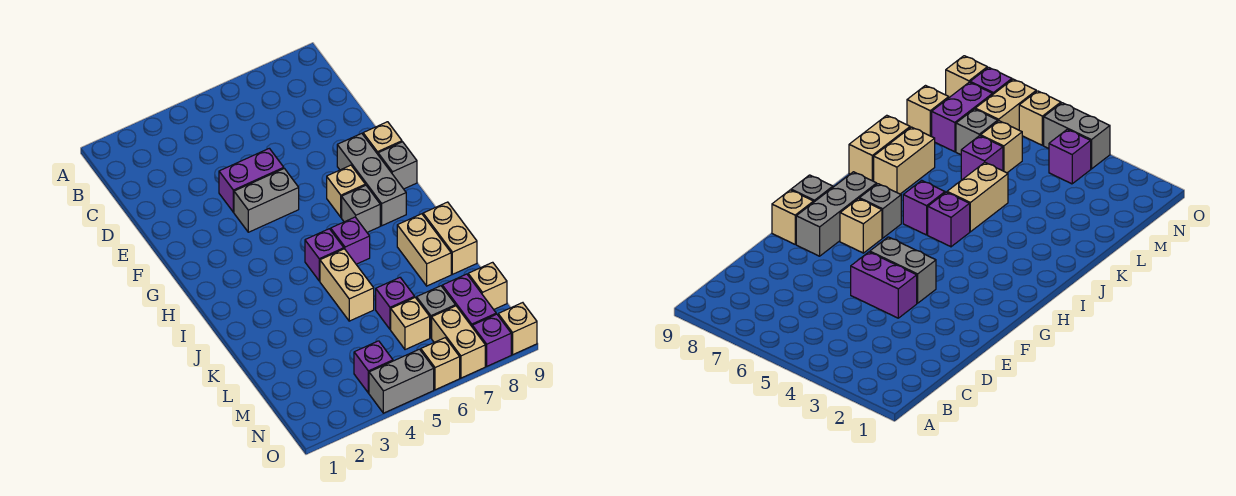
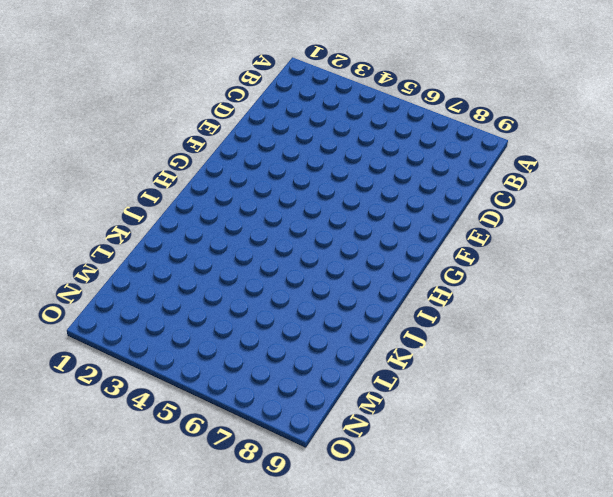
none -> purple brick E4:E5 level 1
none -> grey brick F4:F5 level 1
none -> grey brick F8:H8 level 1

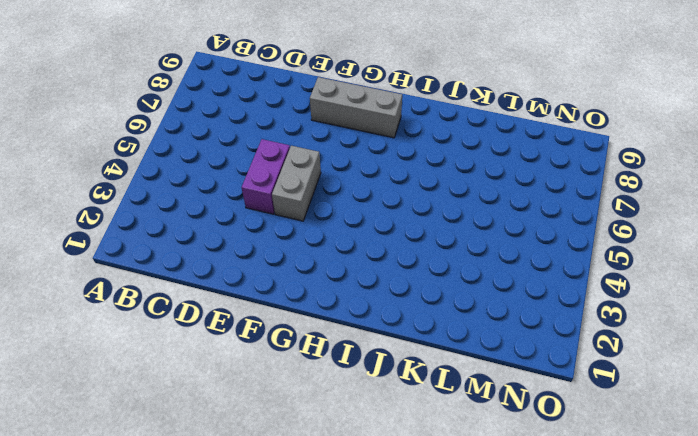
none -> tan brick F9 level 1
none -> tan brick G7 level 1
none -> grey brick G9 level 1

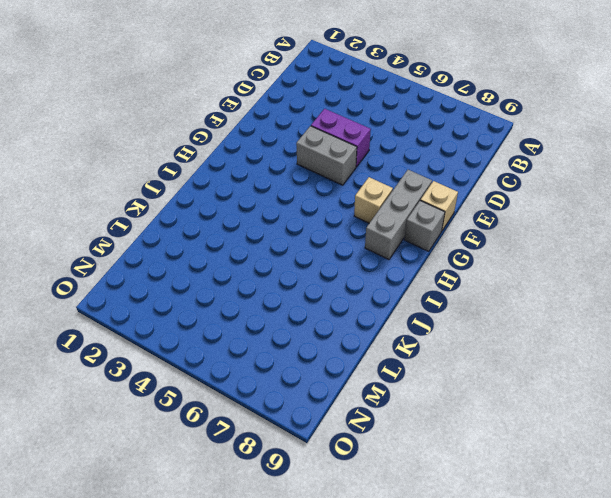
none -> grey brick H7 level 1
none -> purple brick I5 level 1
none -> purple brick I6 level 1

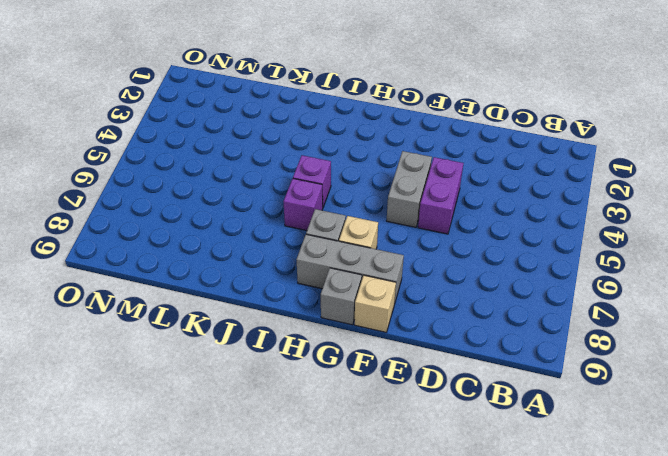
none -> tan brick J5:K5 level 1
none -> tan brick J8:K8 level 1
none -> tan brick J9:K9 level 1

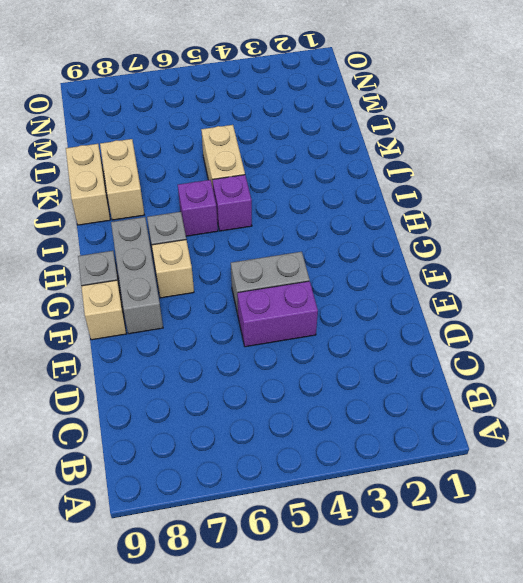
none -> purple brick L6 level 1
none -> tan brick M6 level 1
none -> grey brick M7 level 1

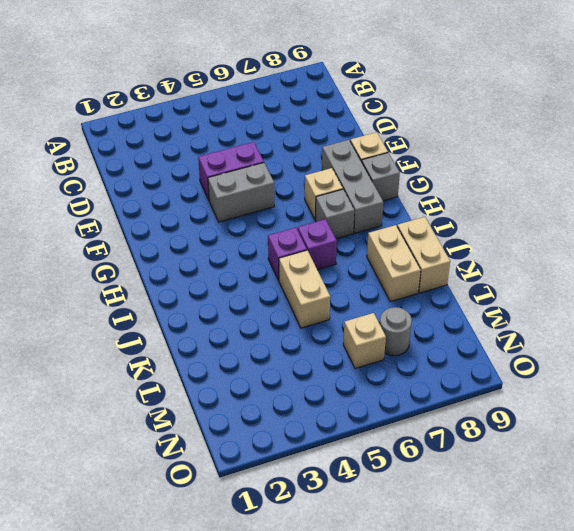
grey round brick M7 level 1 -> grey brick M7 level 1
none -> purple brick L6 level 1
none -> purple brick M8:N8 level 1
none -> tan brick M9 level 1

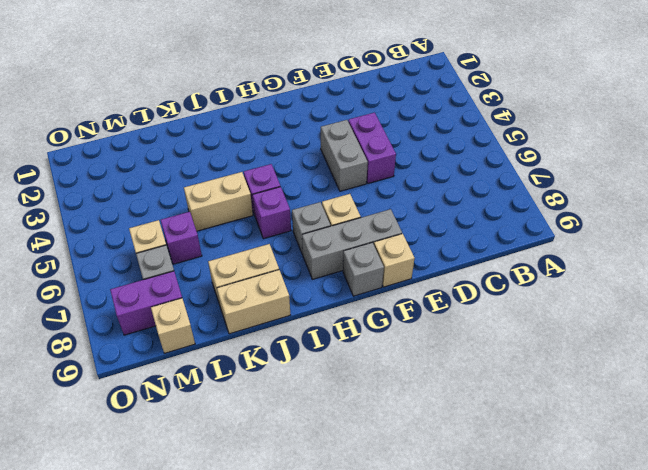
none -> purple brick N4 level 1
none -> tan brick N7:O7 level 1
none -> grey brick O4:O5 level 1

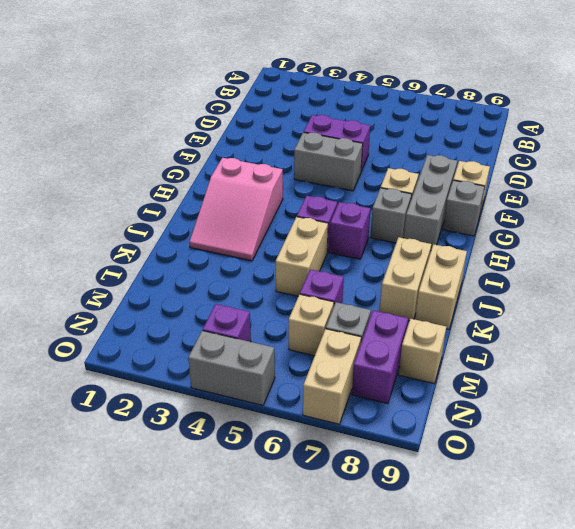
pink slope H2:J3 level 1 top H -> none
none -> tan brick O6 level 1
none -> purple brick O8 level 1
none -> tan brick O9 level 1

